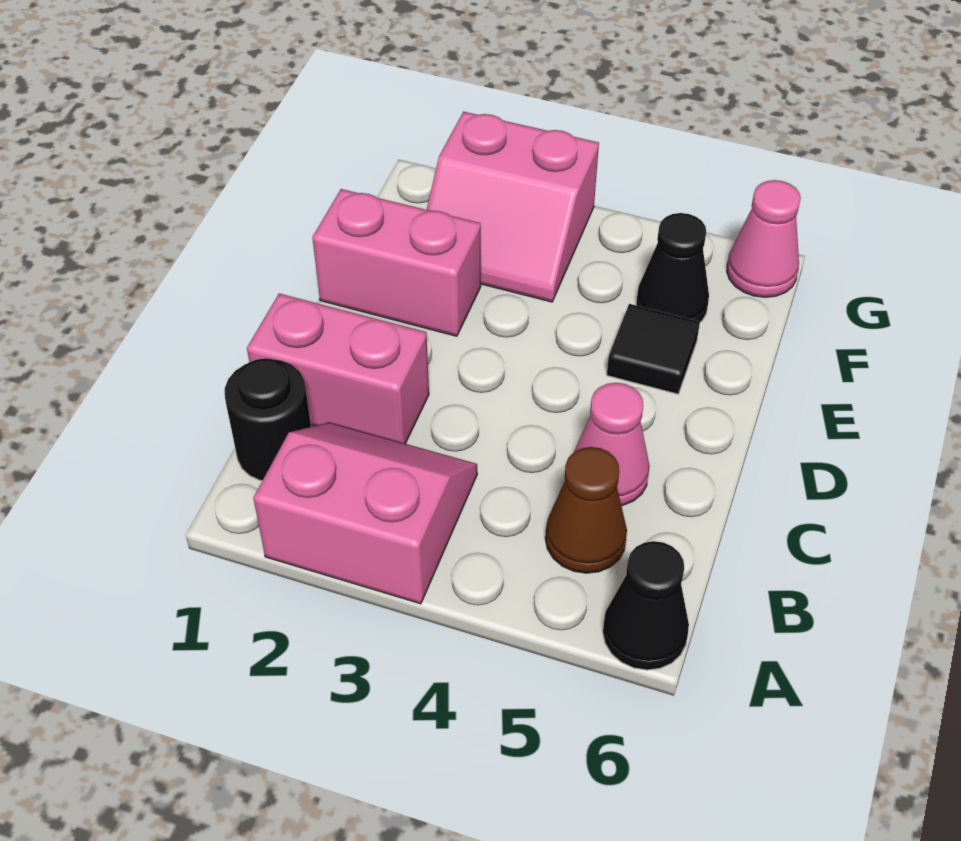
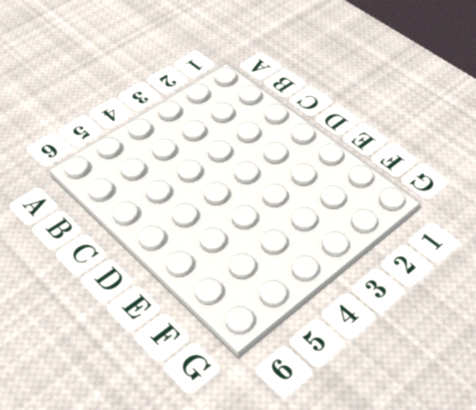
none -> pink slope A2:B3 level 1 top A
none -> black cone A6 level 1

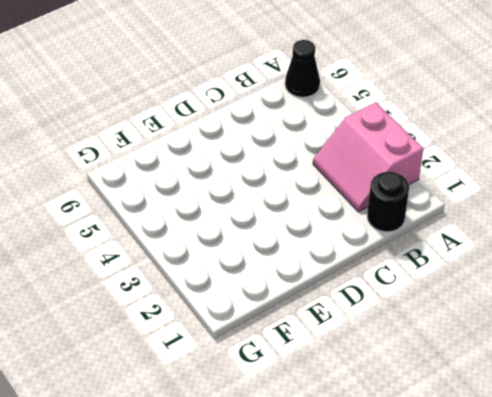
none -> brown cone B5 level 1
none -> pink brick C1:C2 level 1

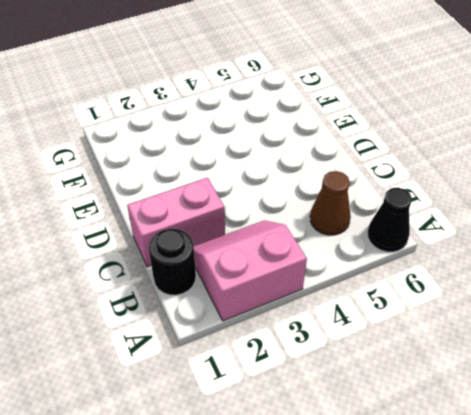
none -> pink cone C5 level 1
none -> pink brick E1:E2 level 1

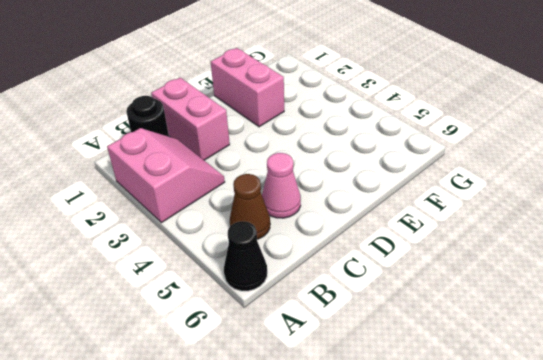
none -> black tile E5 level 1
none -> pink slope F2:G3 level 1 top G

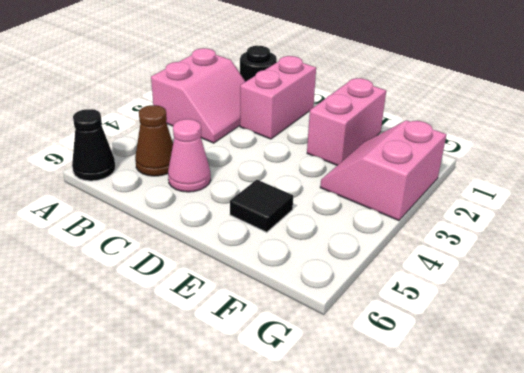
none -> black cone F5 level 1
none -> pink cone G6 level 1

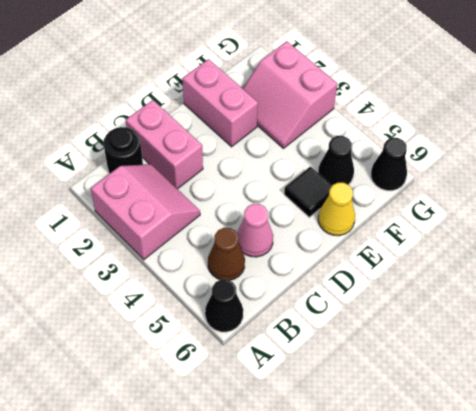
yellow cone E6 level 1 -> none
black cone G6 level 1 -> pink cone G6 level 1

